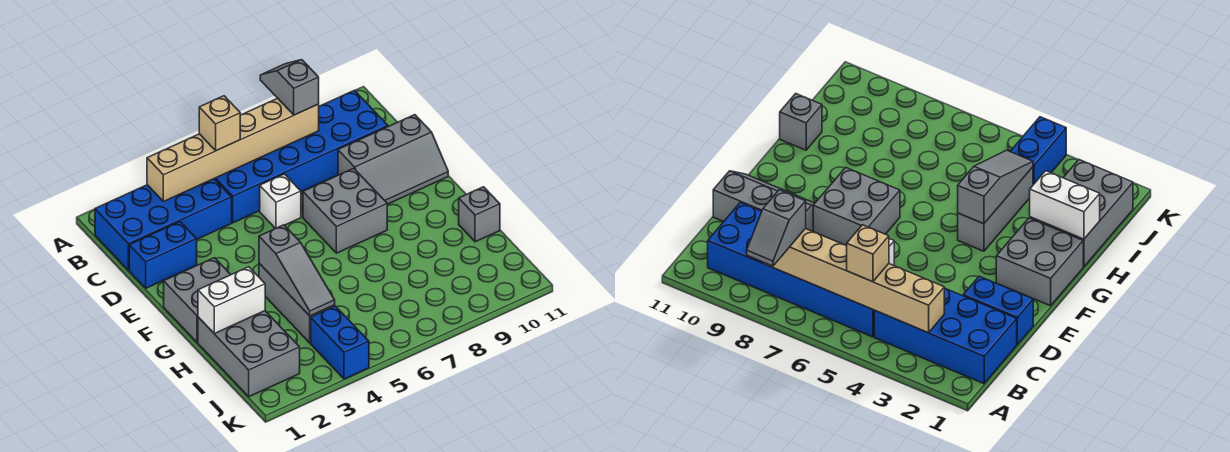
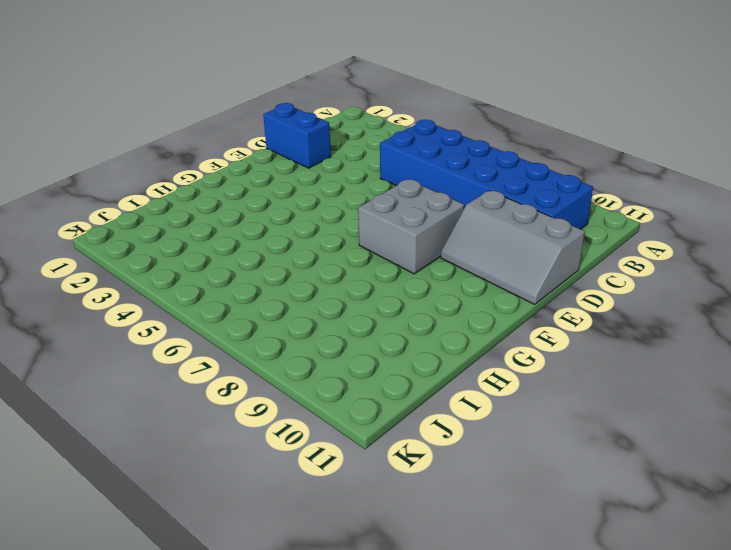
none -> blue brick B1:C4 level 1
none -> white brick D6 level 1
none -> grey brick F1:G2 level 1

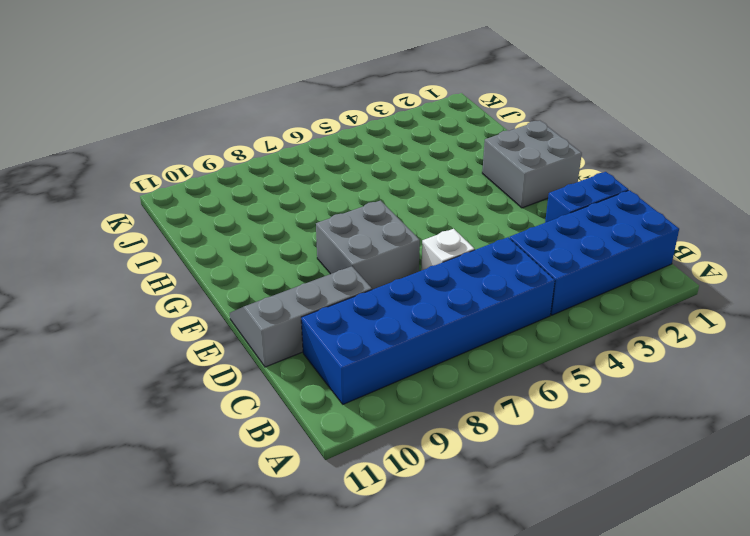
none -> grey brick G4:I4 level 1
none -> grey brick H1:J2 level 1
none -> grey brick H11 level 1

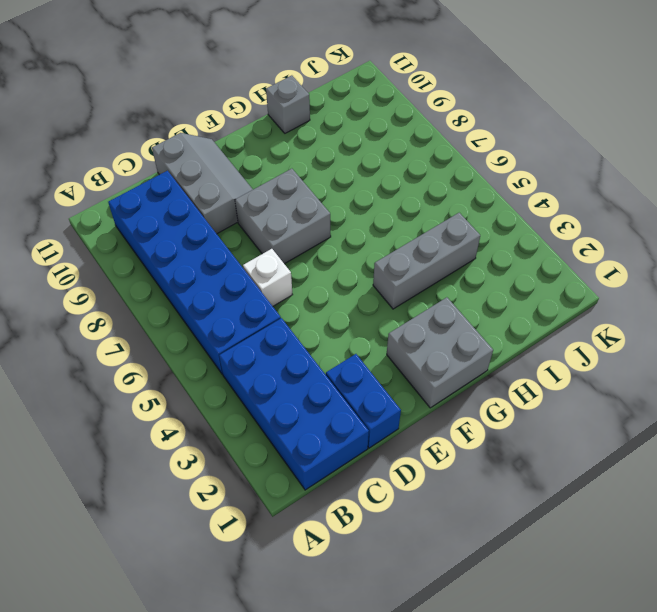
none -> grey brick H1:J2 level 1
none -> blue brick J4:K4 level 1
none -> tan brick B3:B8 level 2

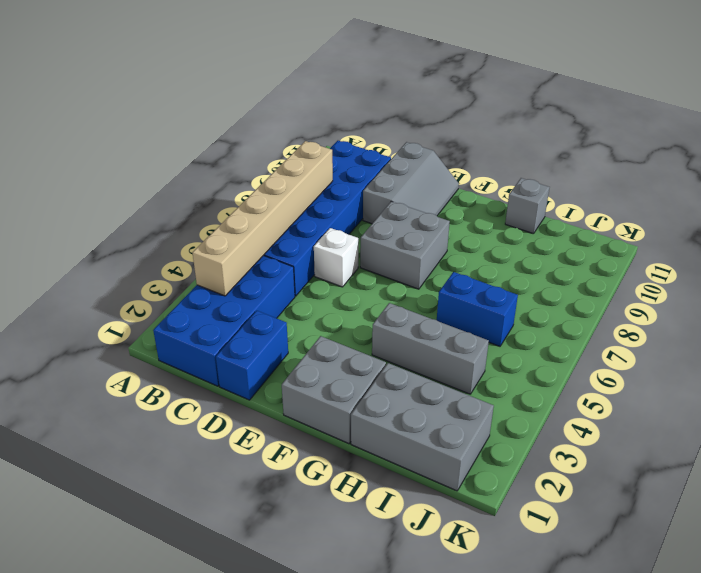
blue brick H6:I6 level 1 -> blue brick J4:K4 level 1
none -> grey slope G4:I4 level 2 top G
none -> white brick H1:H2 level 2
none -> grey slope A8:B8 level 3 top B

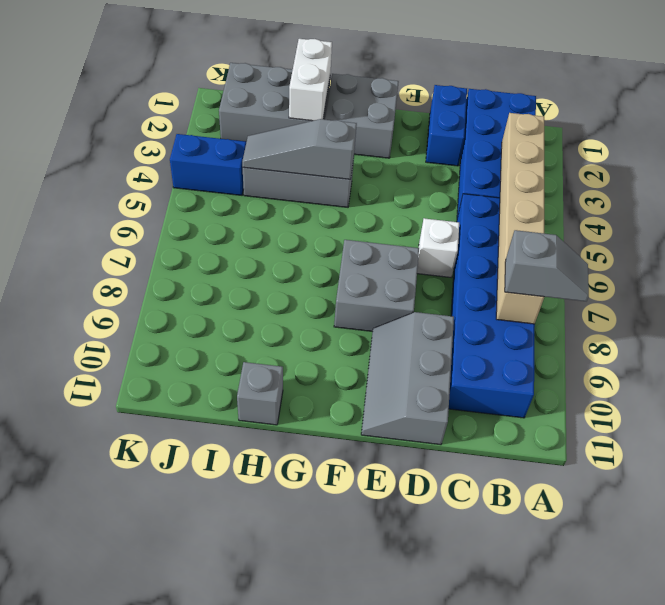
none -> tan brick B5 level 3

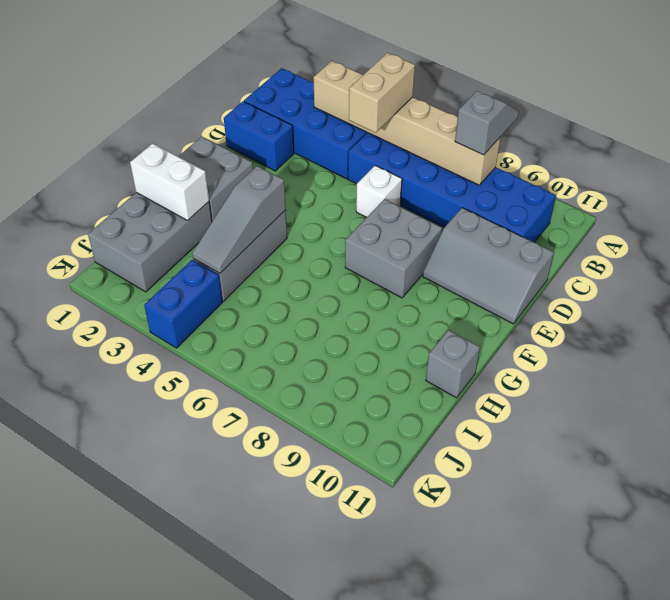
tan brick B5:C5 level 3 -> tan brick B5 level 3

